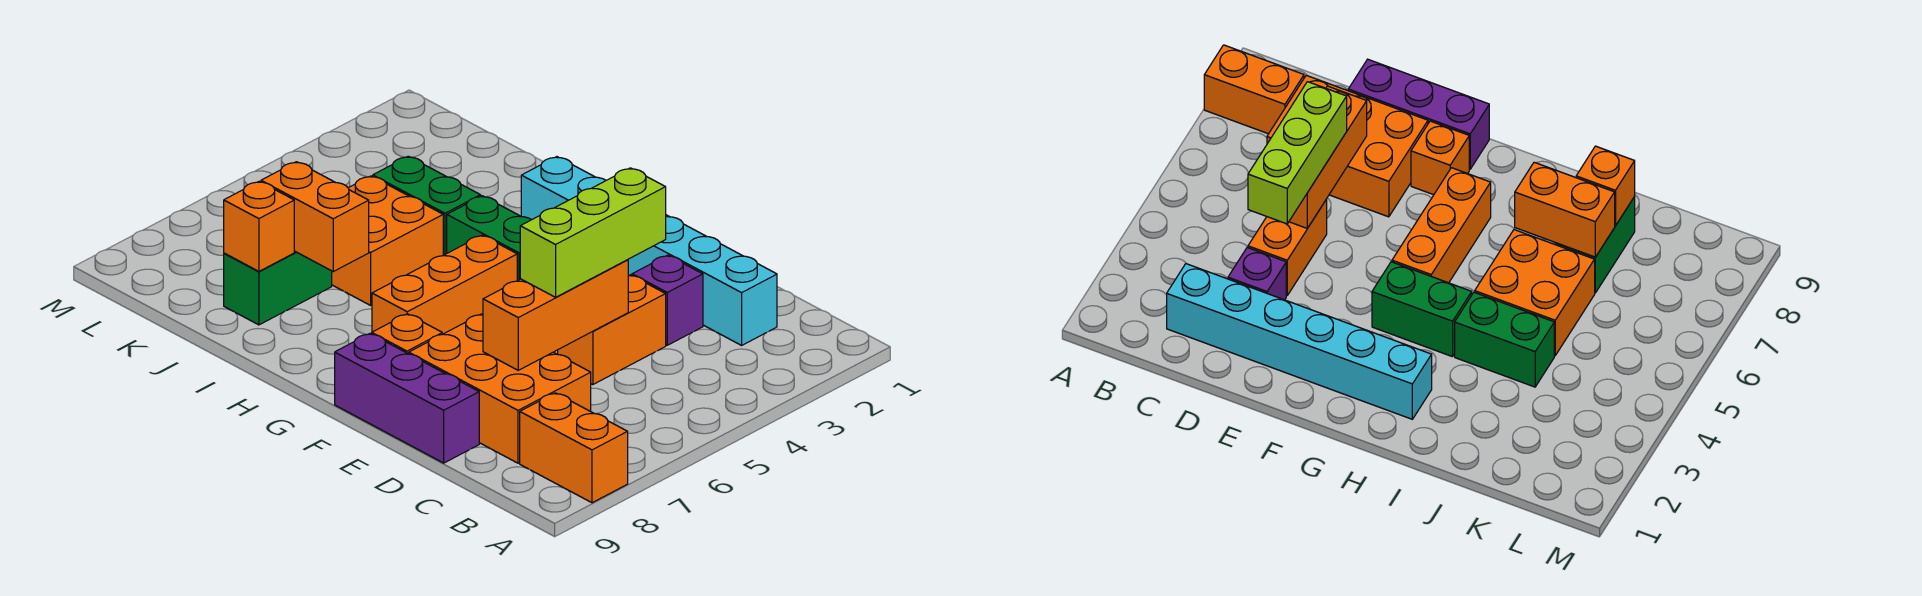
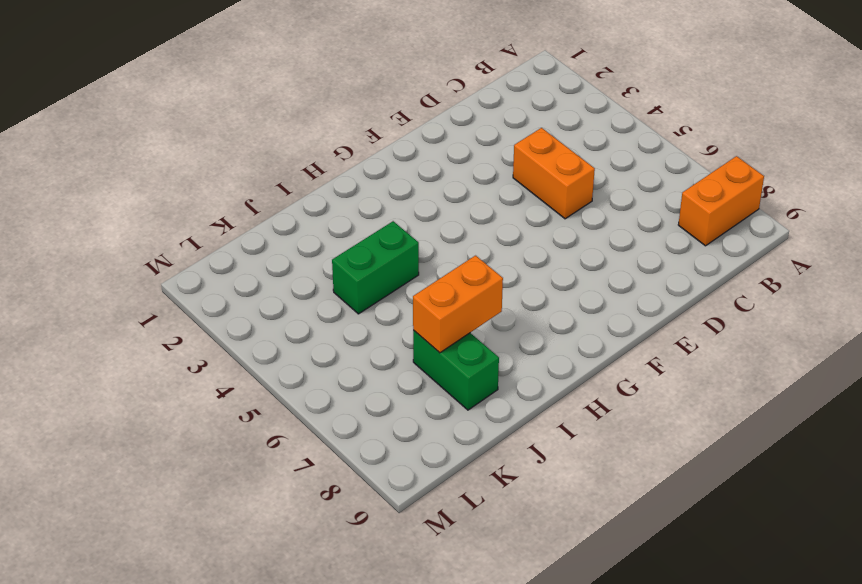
none -> cyan brick C2:H2 level 1
none -> orange brick C7:E8 level 1
none -> purple brick D3 level 1

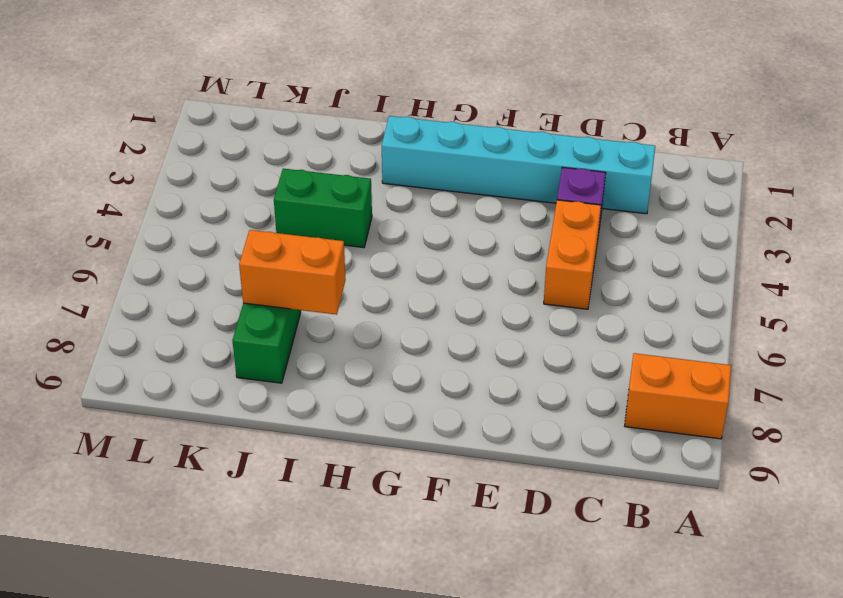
none -> orange brick C7:E8 level 1
none -> purple brick D9:F9 level 1
none -> orange brick F8 level 1

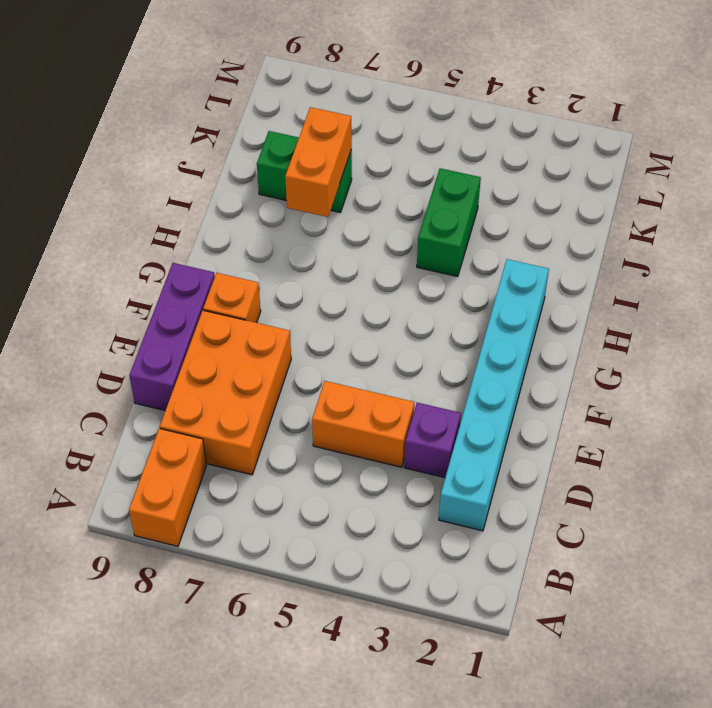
none -> green brick G4:H4 level 1
none -> orange brick G5:G7 level 1
none -> orange brick I5:J6 level 1

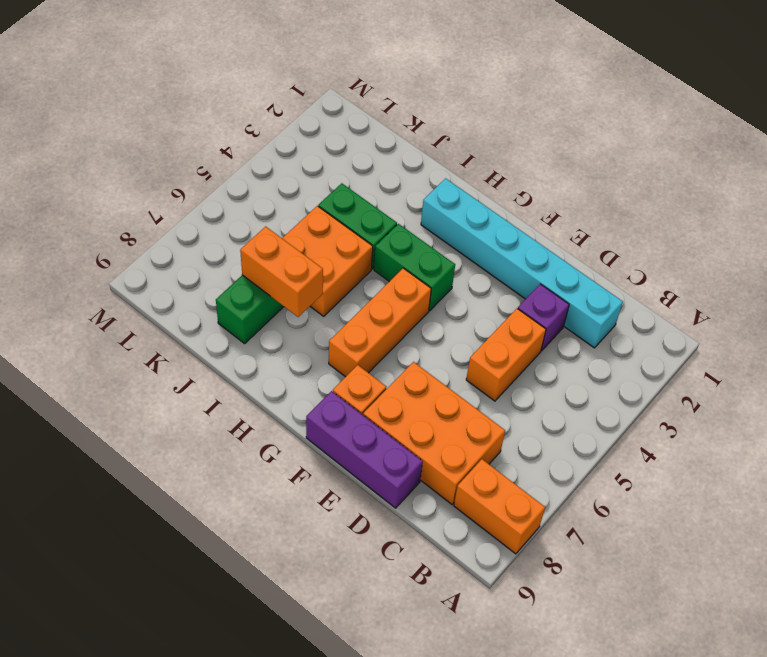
none -> orange brick D5:D7 level 2
none -> orange brick J8 level 2
none -> lime brick D4:D6 level 3

